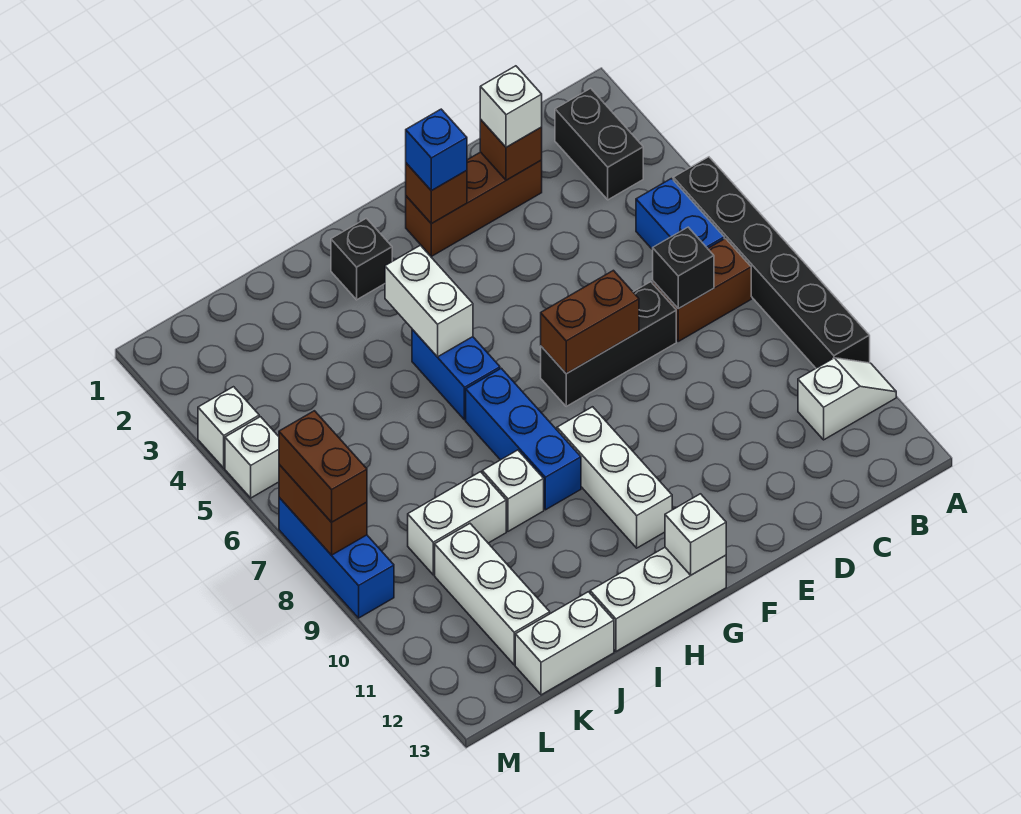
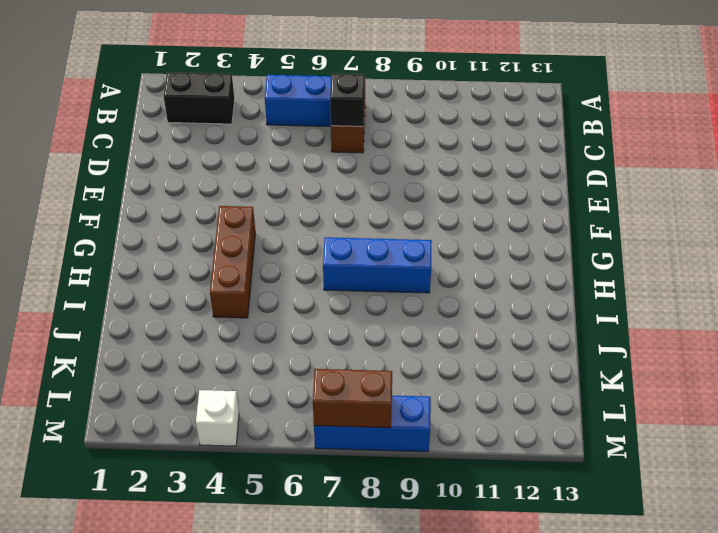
brown brick G4:I4 level 1 -> brown brick D2:F2 level 1
none -> black brick A5:A10 level 1
none -> white slope A11:B11 level 1 top B
none -> black brick D7:F7 level 1

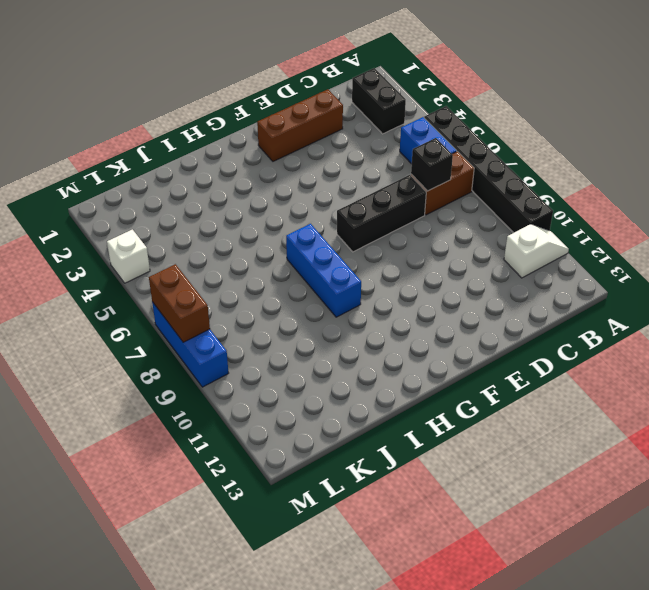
none -> white brick G9:G11 level 1
none -> white brick G13:I13 level 1
none -> black brick H2 level 1

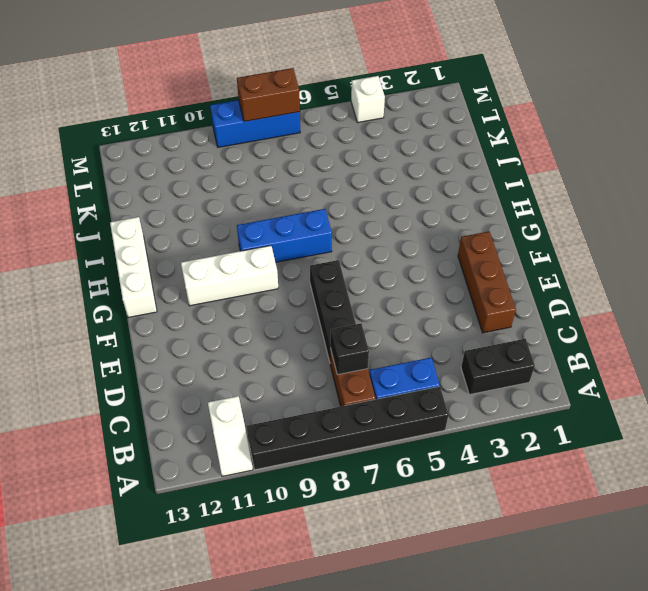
none -> black brick H2 level 1
none -> blue brick H5:H6 level 1
none -> white brick I9 level 1

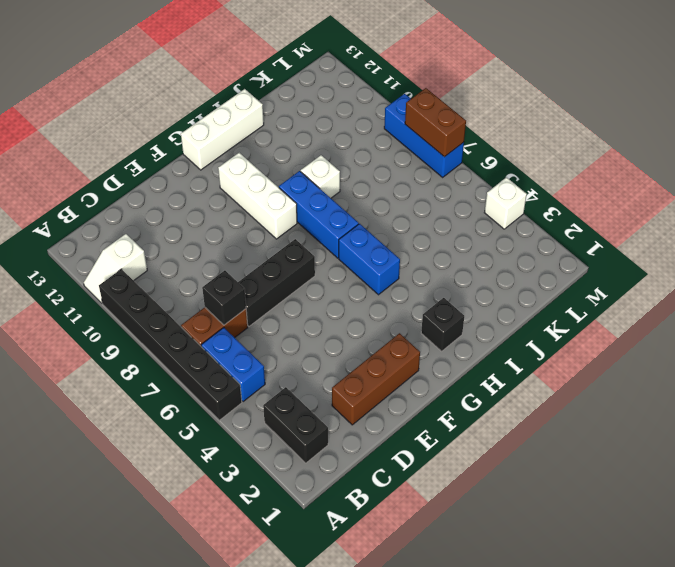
none -> white brick J9:K9 level 1
none -> white brick J13:K13 level 1
none -> white brick K10:K12 level 1

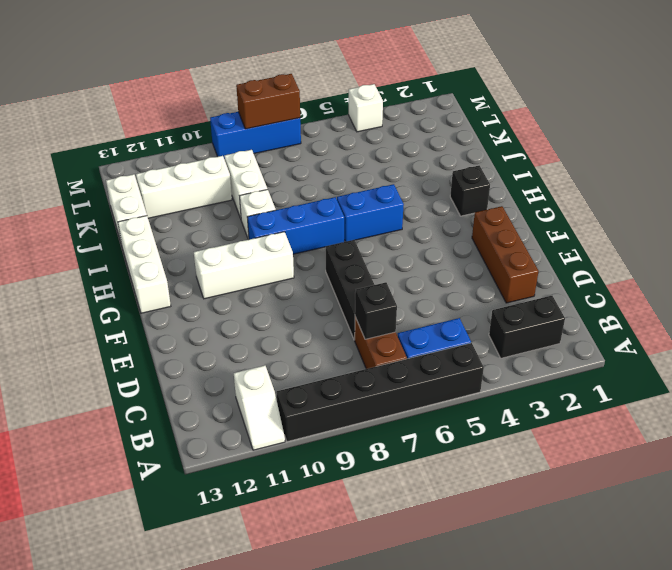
none -> white brick M5 level 1
none -> brown brick D2 level 2
none -> brown brick E7:F7 level 2

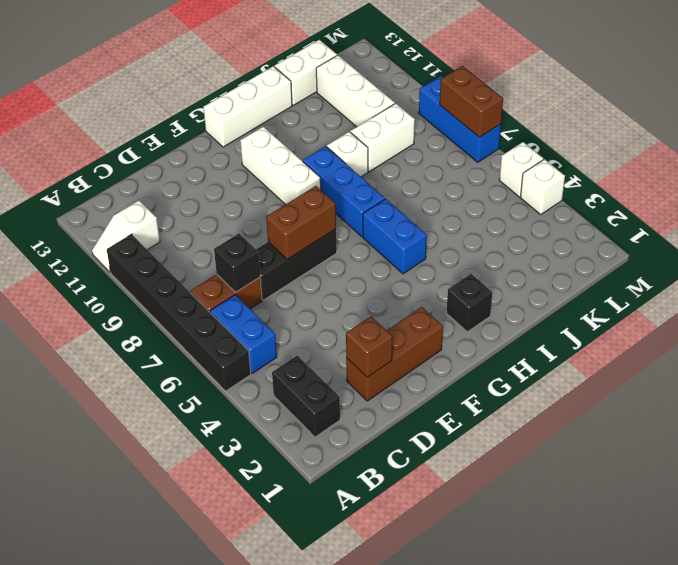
none -> brown brick F2 level 2
none -> white brick G13 level 2
none -> white brick H4:H5 level 2

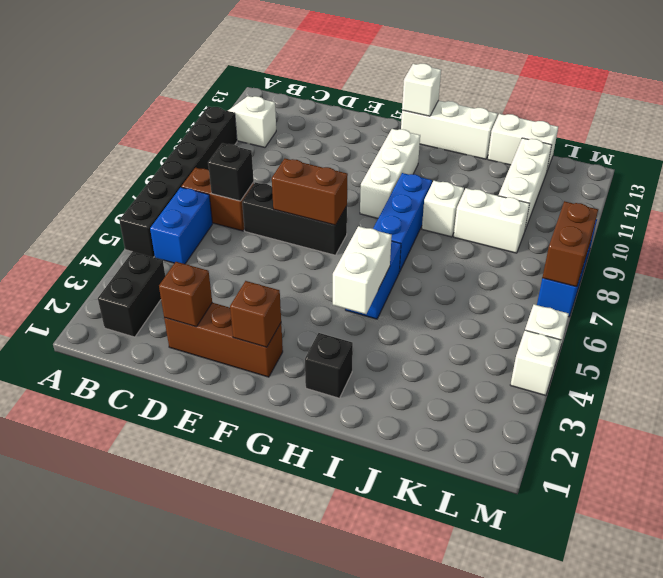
none -> white brick D2 level 3
none -> blue brick F2 level 3
none -> brown brick M7:M8 level 3

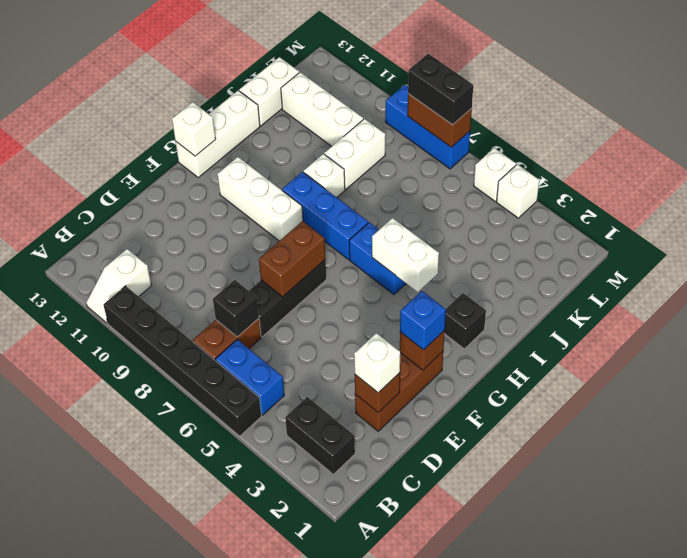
black brick M7:M8 level 3 -> brown brick M7:M8 level 3

